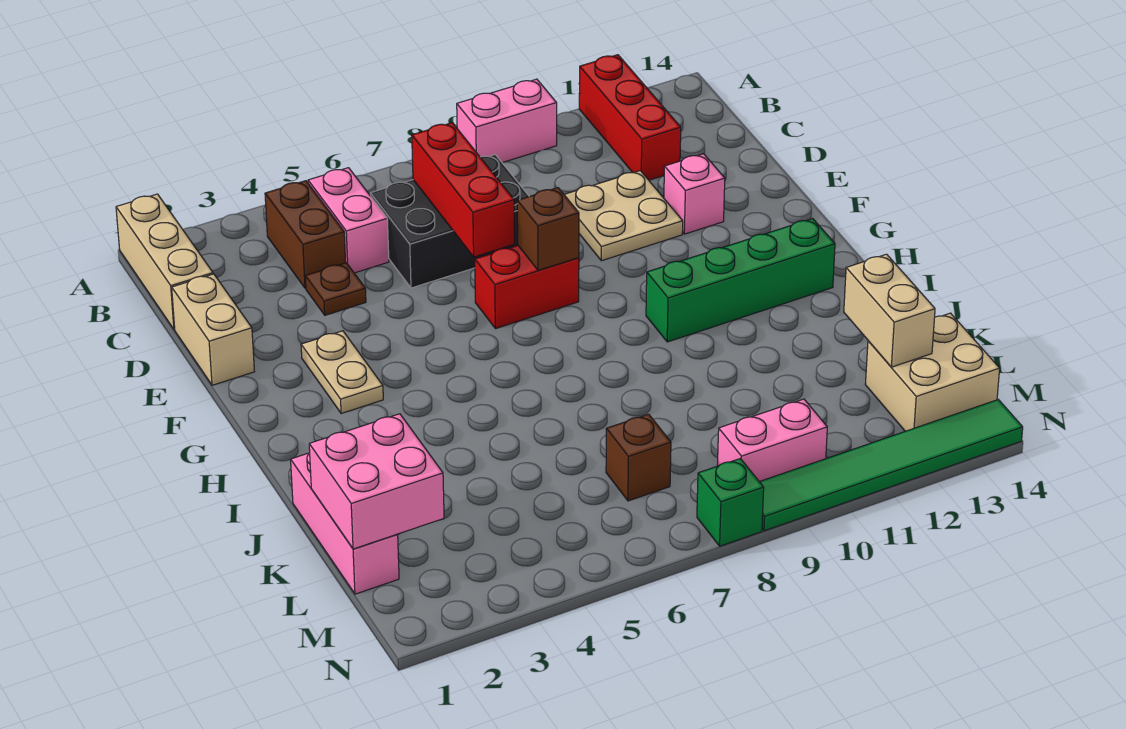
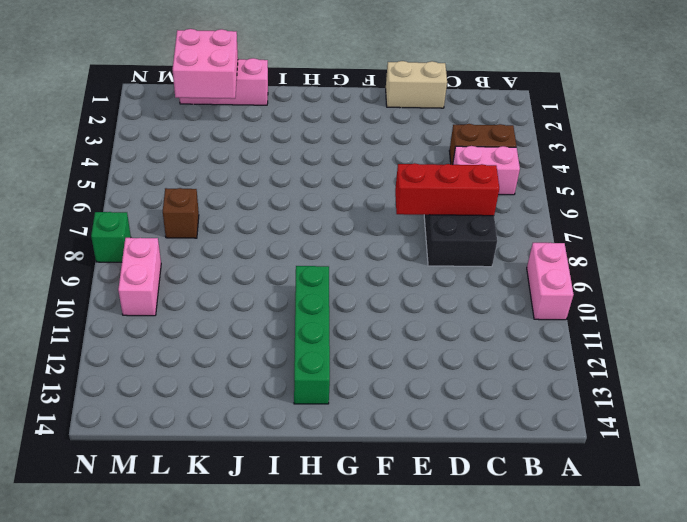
none -> tan brick A1:C1 level 1
none -> red brick A12:C12 level 1
none -> brown plate D4 level 1

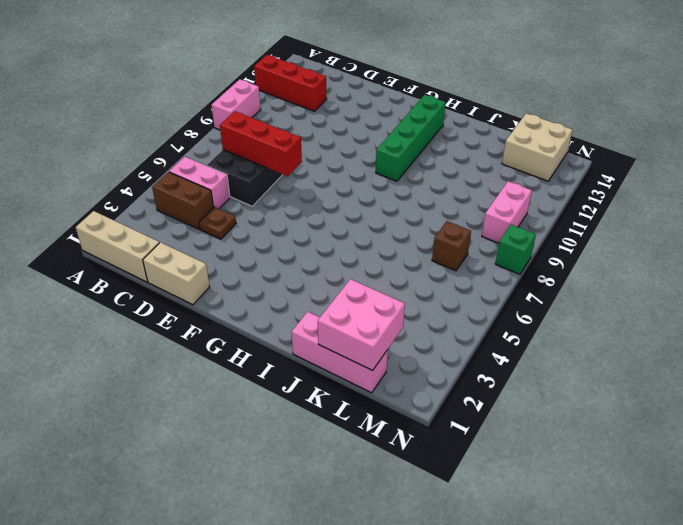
none -> tan plate D10:E11 level 1
none -> pink brick E12 level 1
none -> tan plate F3:G3 level 1

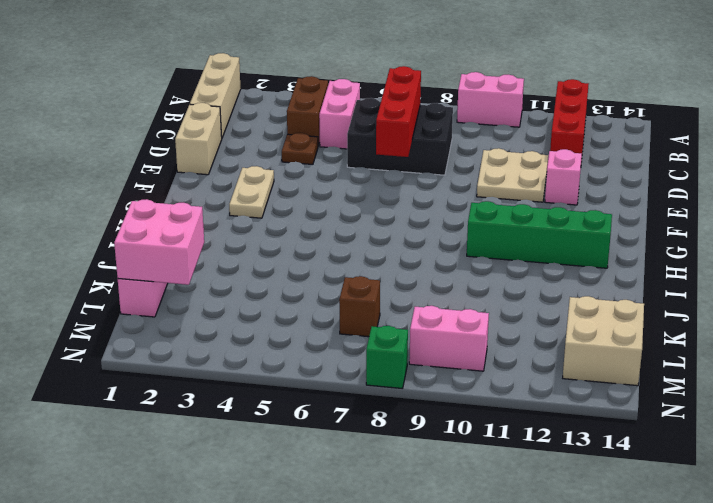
none -> red brick F7:F8 level 1
none -> green tile N9:N14 level 1
none -> brown brick F8 level 2

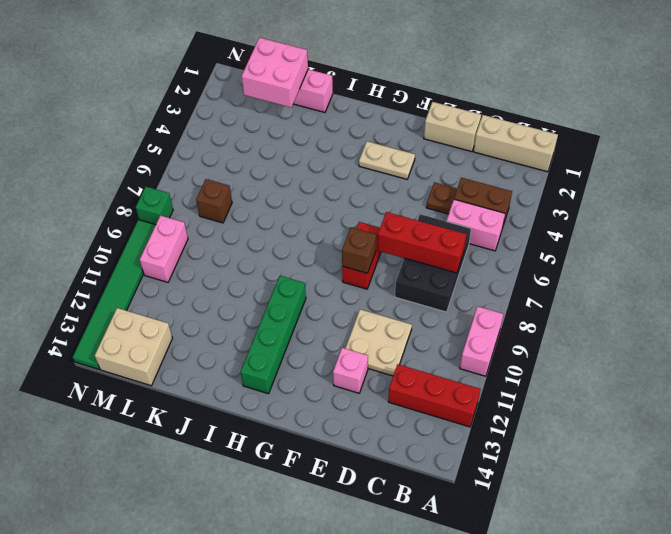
none -> tan brick K13:L13 level 2

